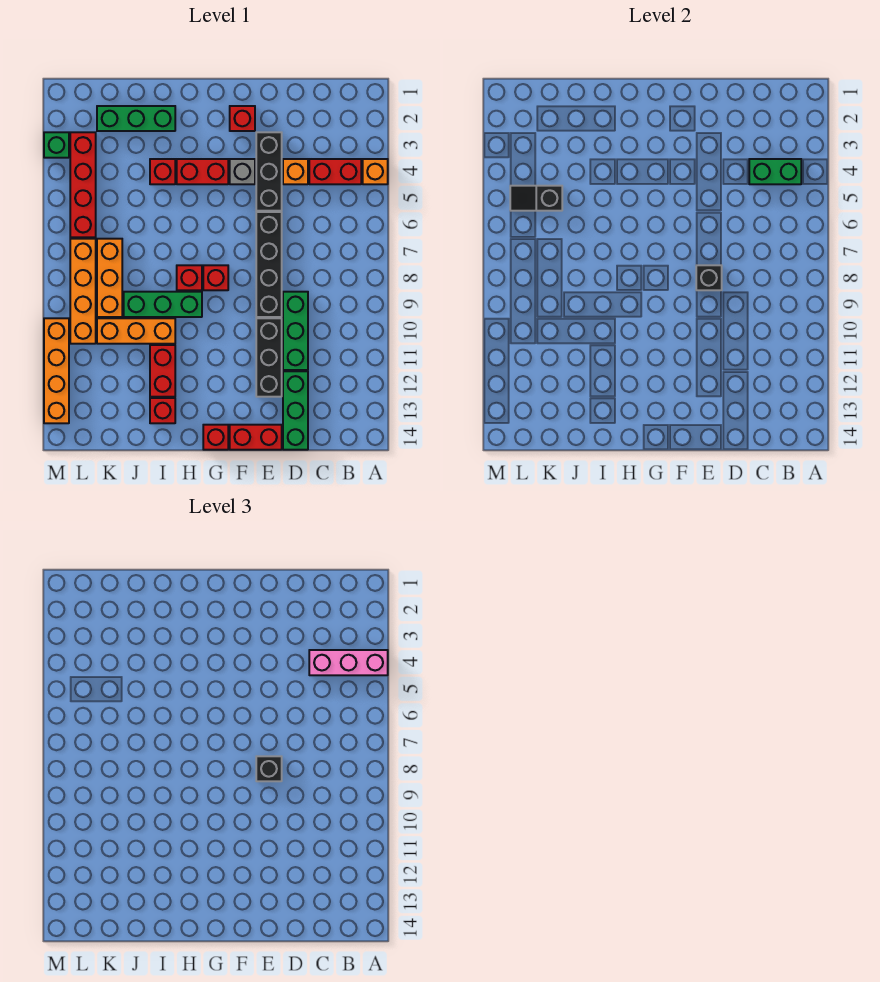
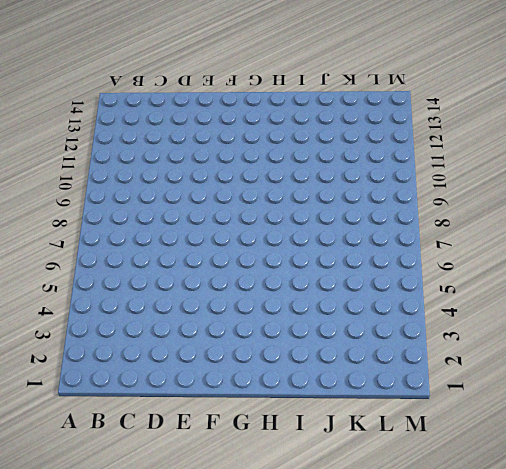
none -> orange brick A4 level 1
none -> red brick B4:C4 level 1
none -> orange brick D4 level 1
none -> green brick D9:D11 level 1

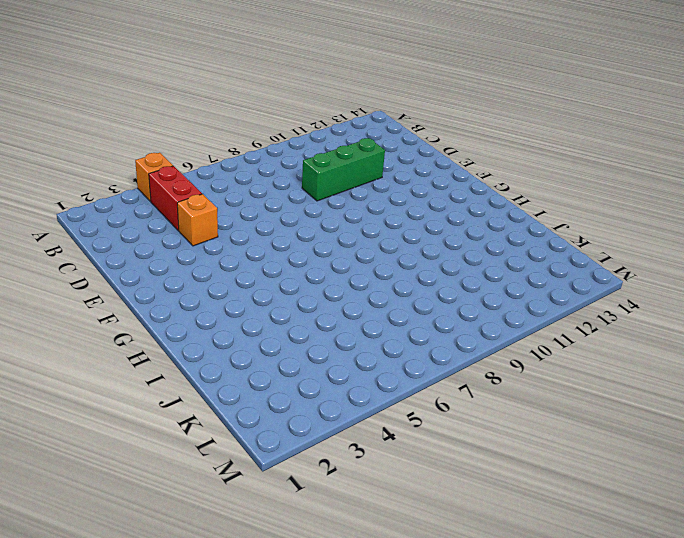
none -> green brick D12:D14 level 1
none -> black brick E3:E5 level 1
none -> black brick E6:E9 level 1
none -> black brick E10:E12 level 1

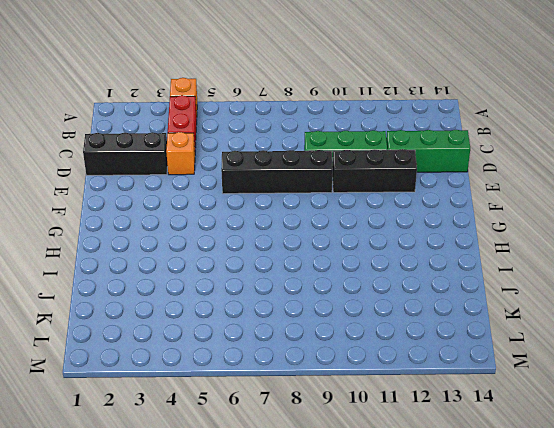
black brick D1:D3 level 1 -> black brick E3:E5 level 1
none -> red brick E14:F14 level 1
none -> red brick F2 level 1
none -> grey brick F4 level 1
none -> red brick G4:H4 level 1

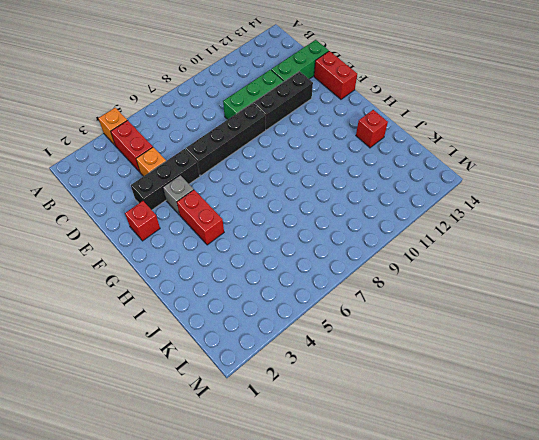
none -> red brick G8 level 1
none -> red brick G14 level 1
none -> red brick H8 level 1
none -> green brick H9:J9 level 1

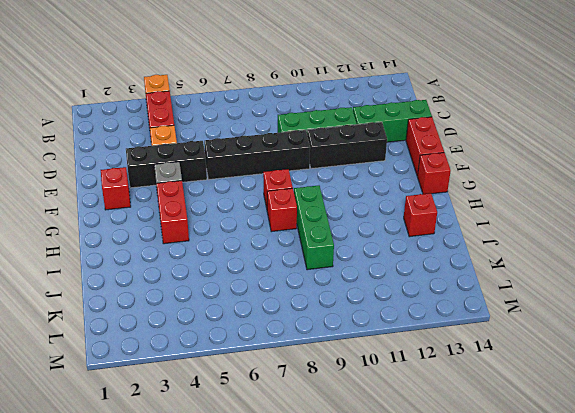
none -> green brick I2:K2 level 1
none -> red brick I4 level 1
none -> orange brick I10:K10 level 1
none -> red brick I11:I12 level 1

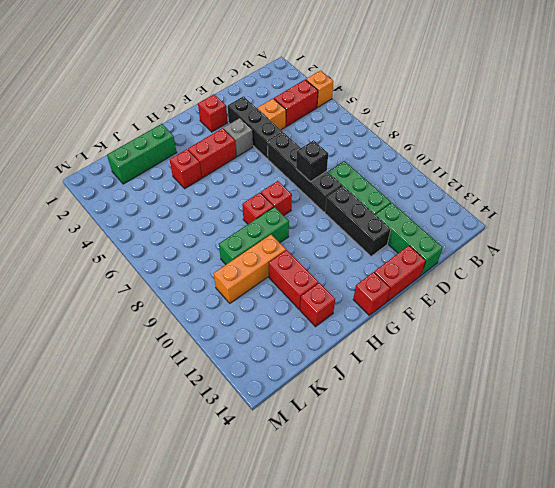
none -> orange brick K7:K9 level 1
none -> red brick L3:L6 level 1
none -> orange brick L7:L10 level 1
none -> green brick M3 level 1

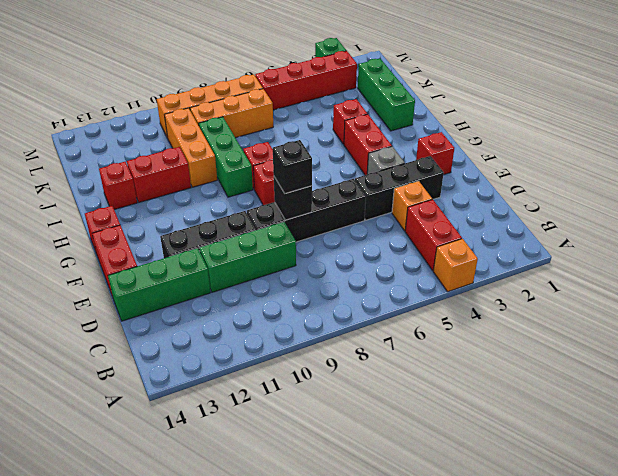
none -> orange brick M10:M13 level 1
none -> green brick B4:C4 level 2
none -> black slope K5:L5 level 2 top K
none -> pink brick A4:C4 level 3

